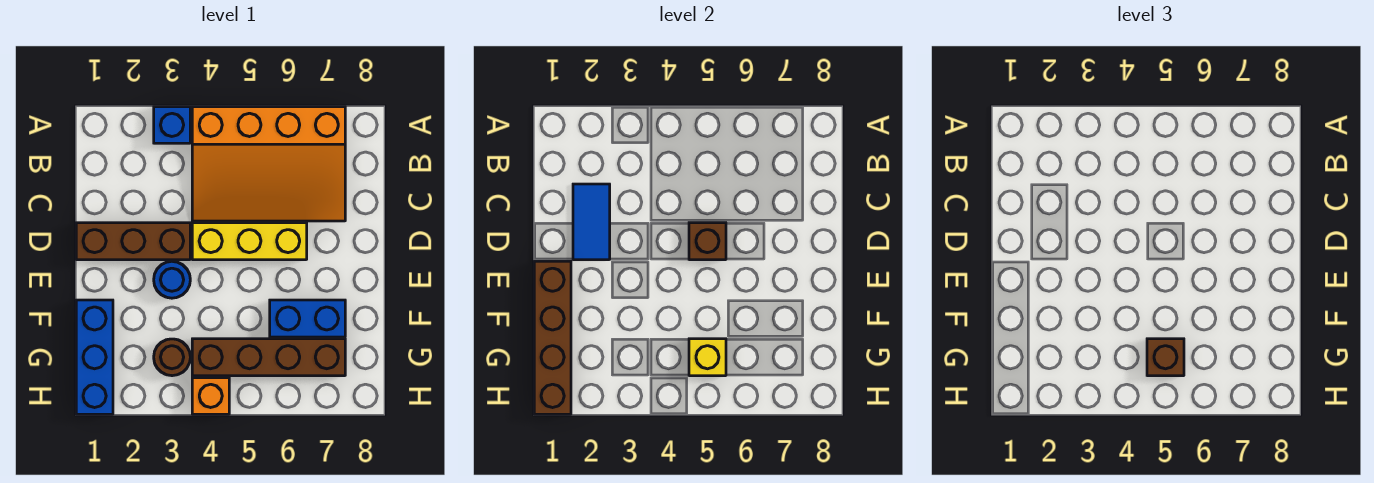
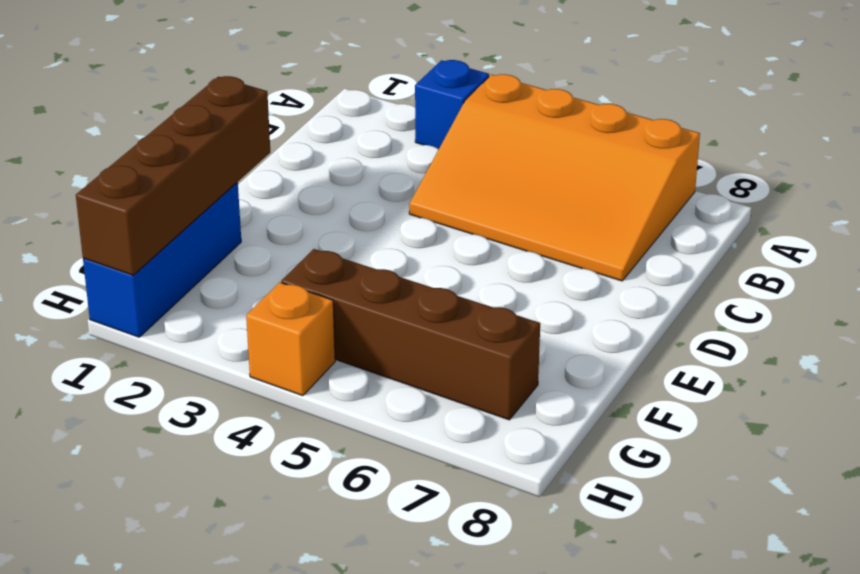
none -> brown brick D1:D3 level 1
none -> yellow brick D4:D6 level 1
none -> blue round brick E3 level 1

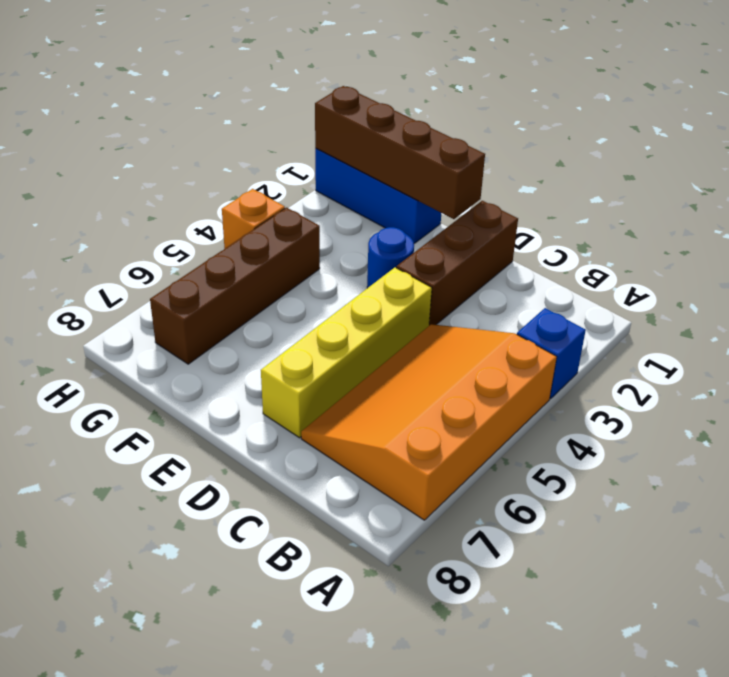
yellow brick D4:D7 level 1 -> yellow brick D4:D6 level 1
none -> blue brick F6:F7 level 1
none -> brown round brick G3 level 1
none -> blue tile C2:D2 level 2

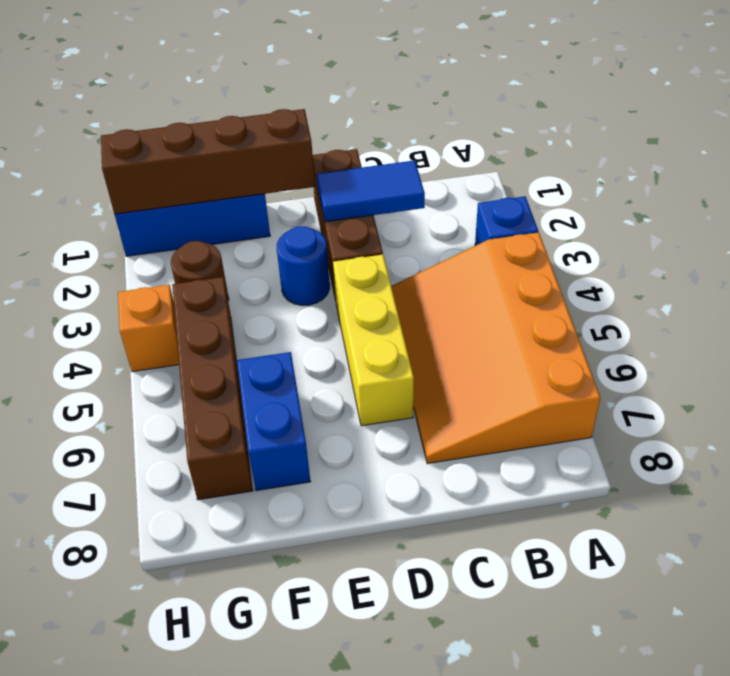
none -> brown brick D5 level 2
none -> yellow brick G5 level 2
none -> brown brick G5 level 3

